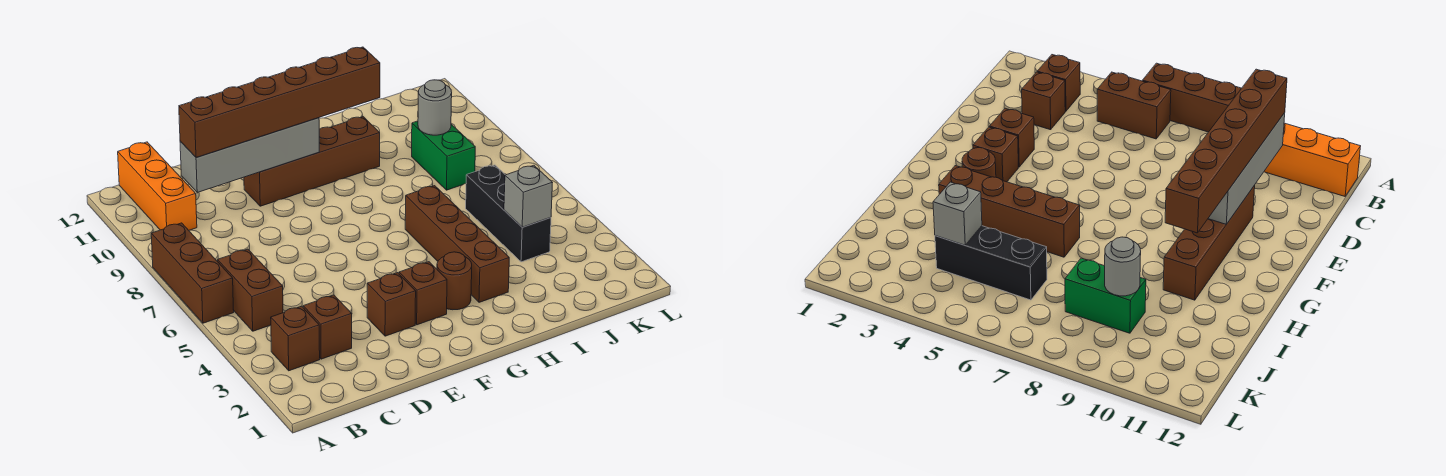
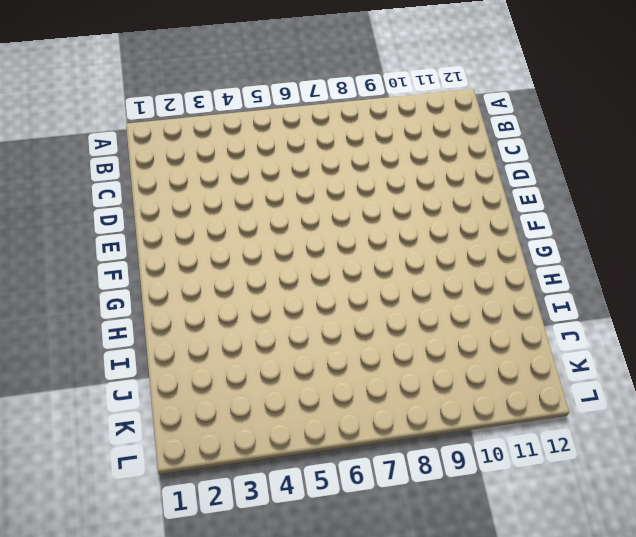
none -> brown brick A6:A8 level 1
none -> brown brick B3 level 1
none -> brown brick B5:B6 level 1

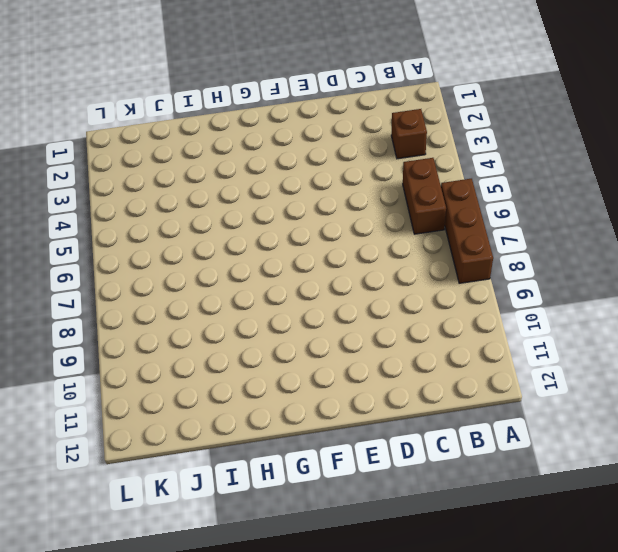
none -> orange brick B10:B12 level 1
none -> brown brick C3 level 1
none -> brown brick E3 level 1

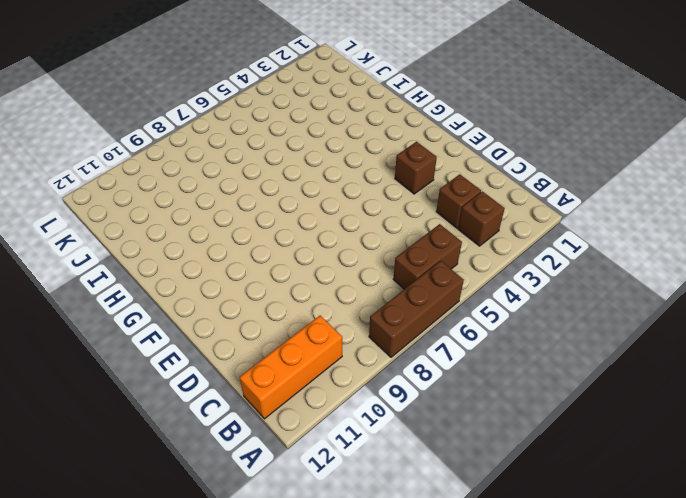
none -> brown brick E10:H10 level 1
none -> brown brick F3 level 1
none -> brown round brick G3 level 1

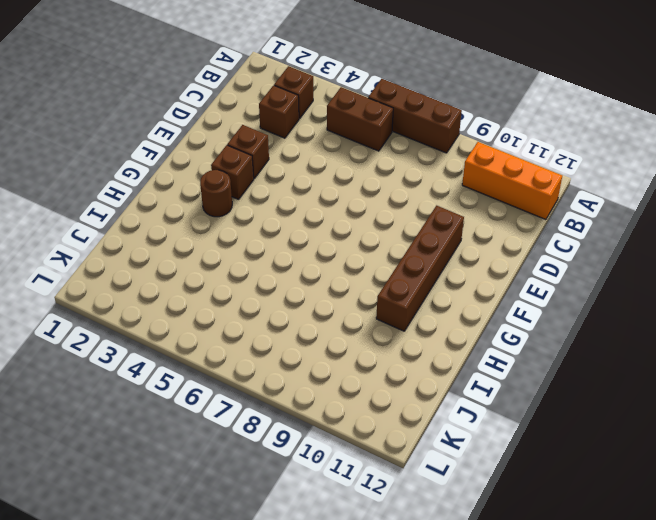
none -> brown brick H3:H6 level 1
none -> black brick J4:J6 level 1
none -> green brick J8:J9 level 1

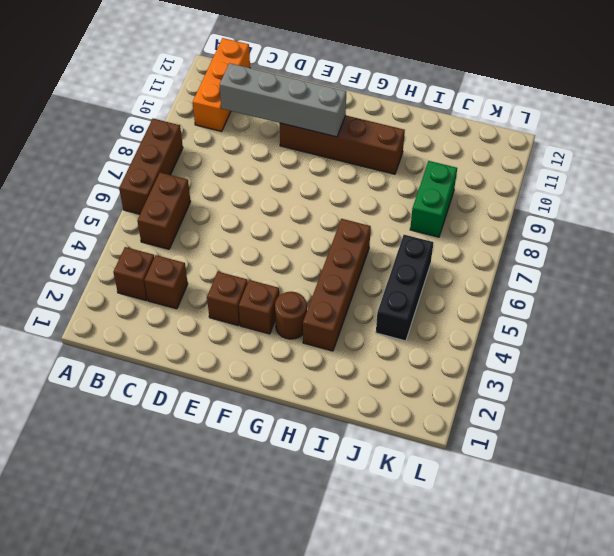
none -> grey brick J4 level 2
none -> grey round brick J9 level 2
none -> brown brick C10:H10 level 3

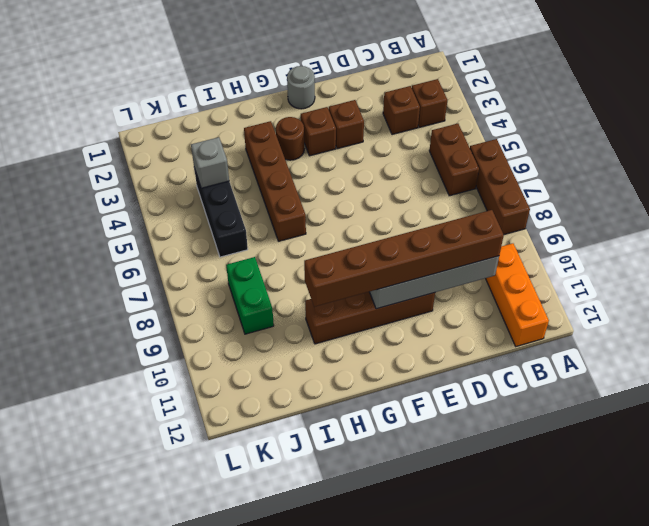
grey round brick F1 level 1 -> grey round brick J9 level 2

